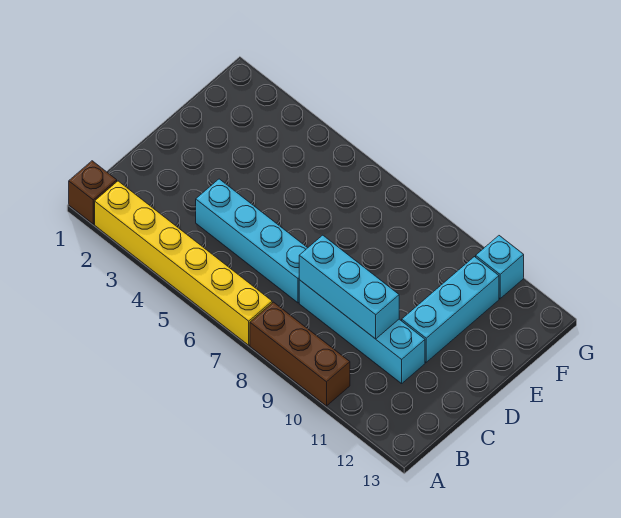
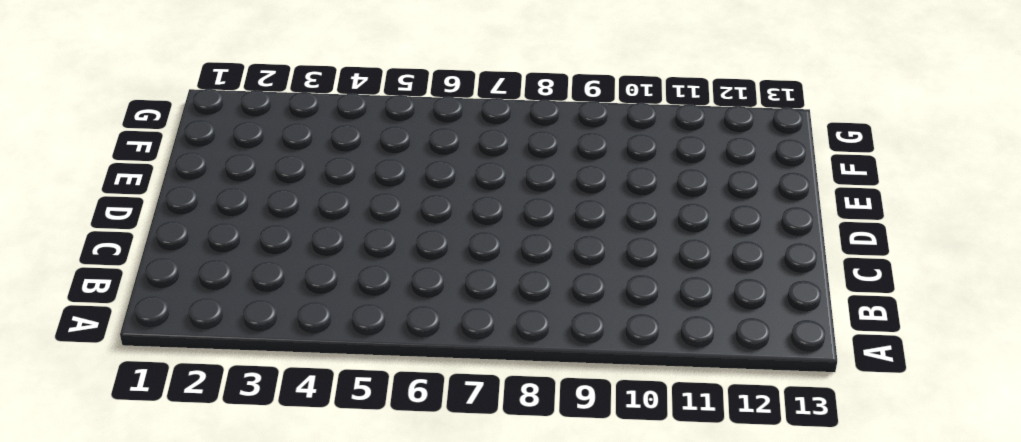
none -> brown brick A1 level 1
none -> yellow brick A2:A7 level 1

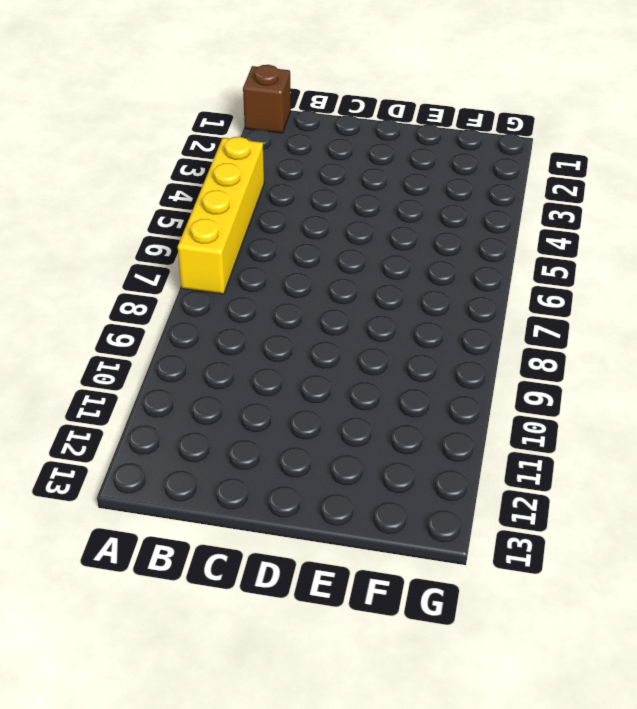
yellow brick A4:A7 level 1 -> yellow brick A2:A7 level 1
none -> brown brick A8:A10 level 1
none -> cyan brick C4:C7 level 1

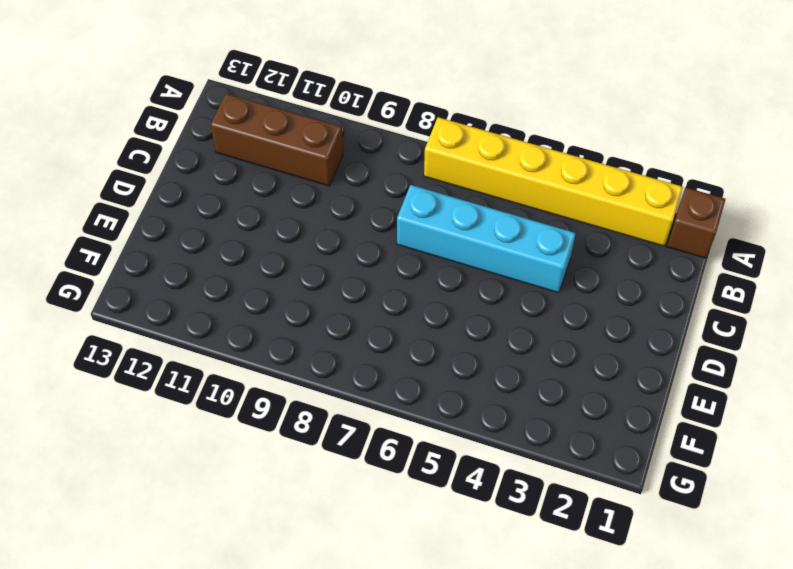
brown brick B10:B12 level 1 -> brown brick A8:A10 level 1
none -> cyan brick C8:C11 level 1
none -> cyan brick D11:F11 level 1

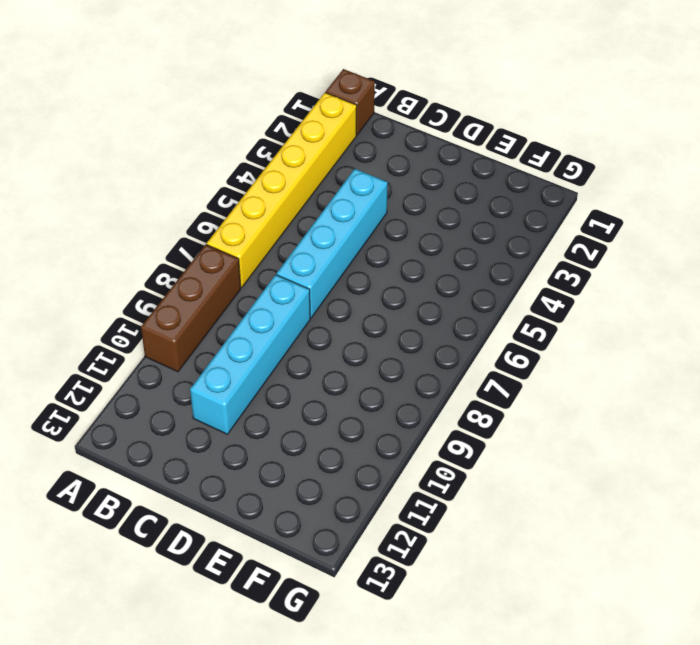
none -> cyan brick D11:F11 level 1
none -> cyan brick G11 level 1

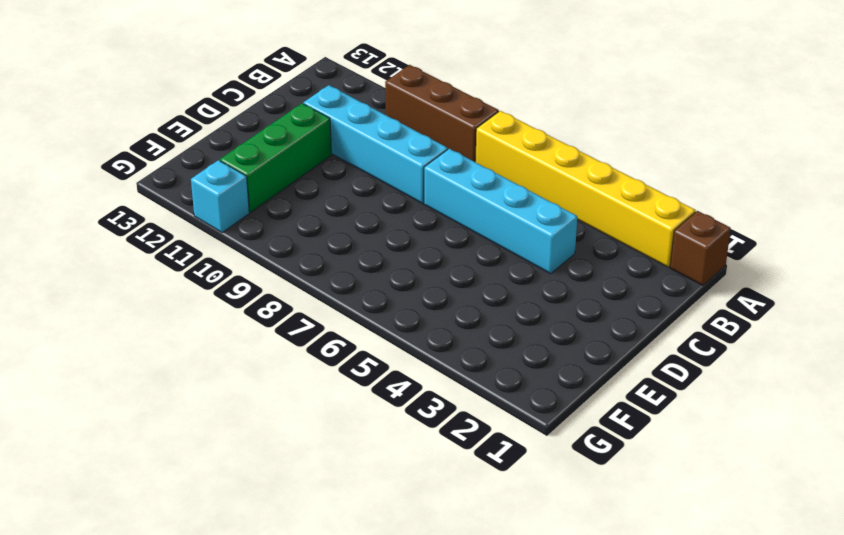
green brick D11:F11 level 1 -> cyan brick D11:F11 level 1
none -> cyan brick C8:C10 level 2

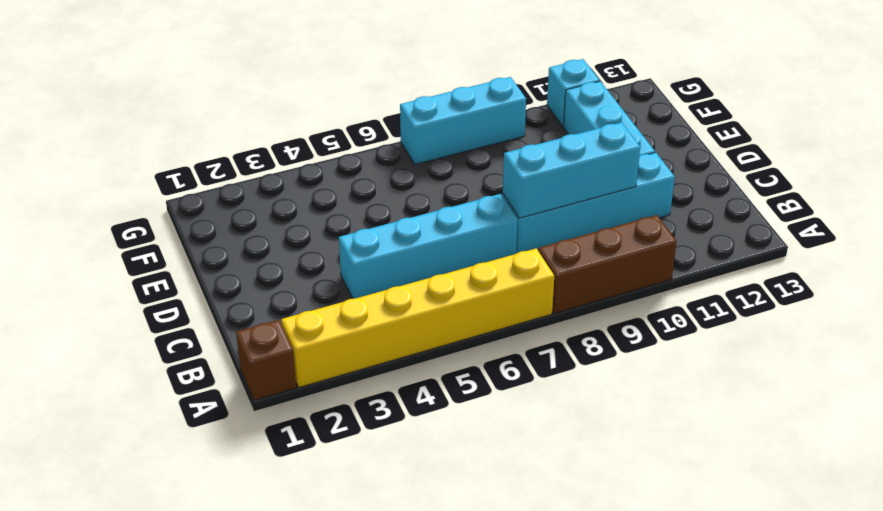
cyan brick G7:G9 level 1 -> none

